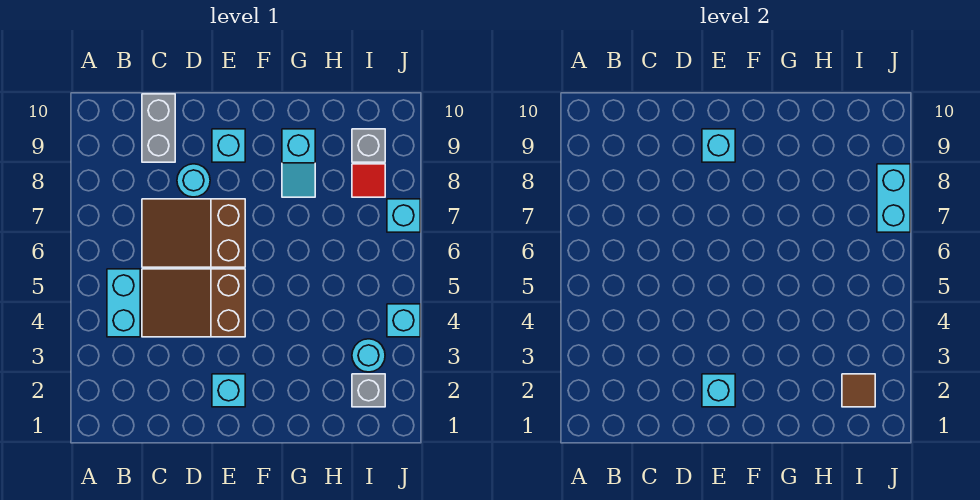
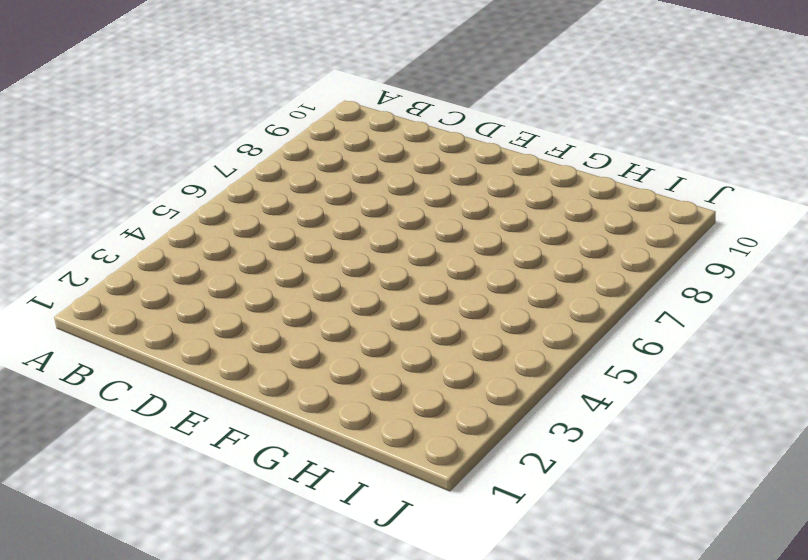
none -> cyan brick B4:B5 level 1
none -> brown slope C4:E5 level 1 top E
none -> brown slope C6:E7 level 1 top E

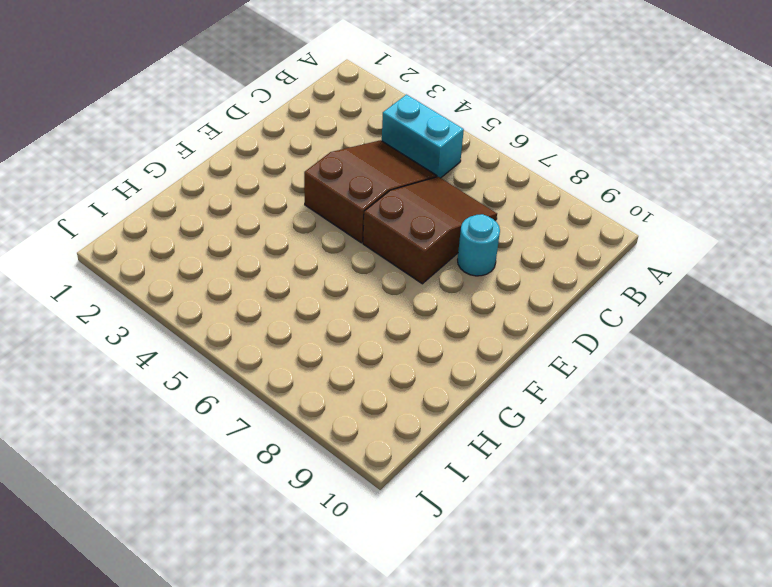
none -> grey brick C9:C10 level 1
none -> cyan brick E2 level 1
none -> cyan brick E9 level 1

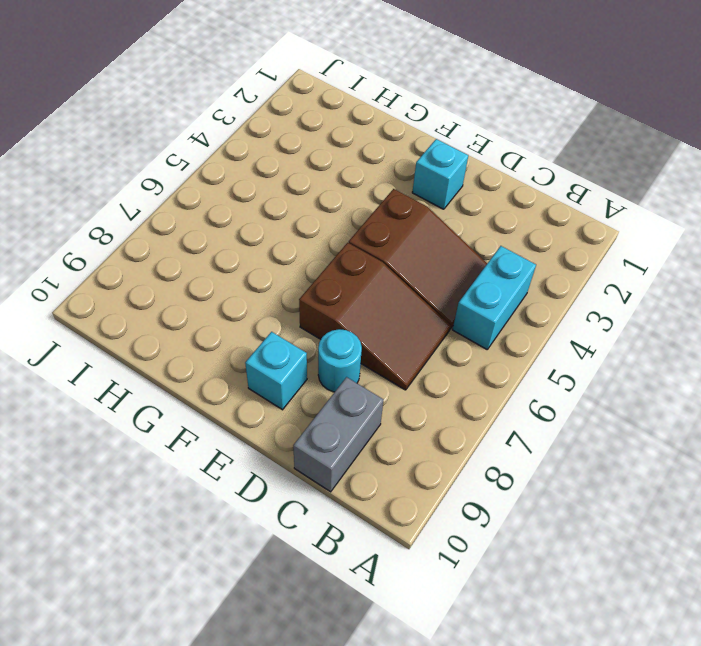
none -> cyan slope G8:G9 level 1 top 9
none -> grey brick I2 level 1
none -> cyan round brick I3 level 1

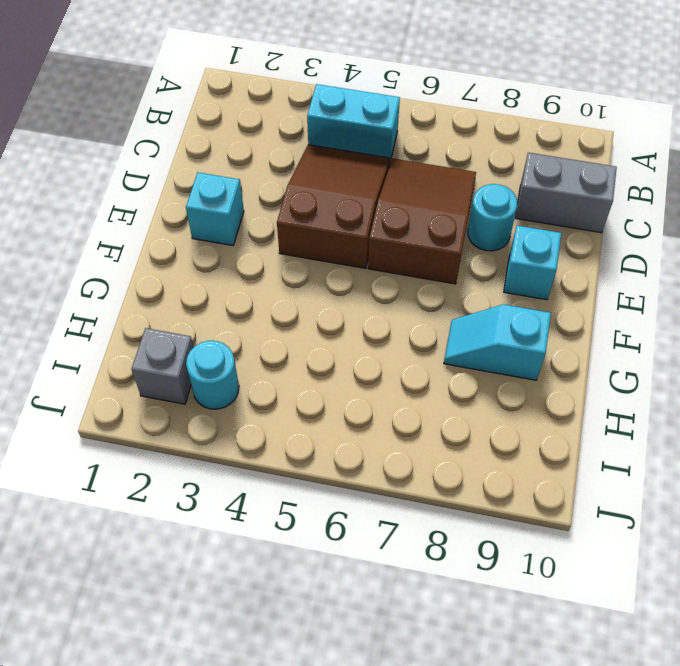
none -> red tile I8 level 1
none -> grey brick I9 level 1
none -> cyan brick J4 level 1

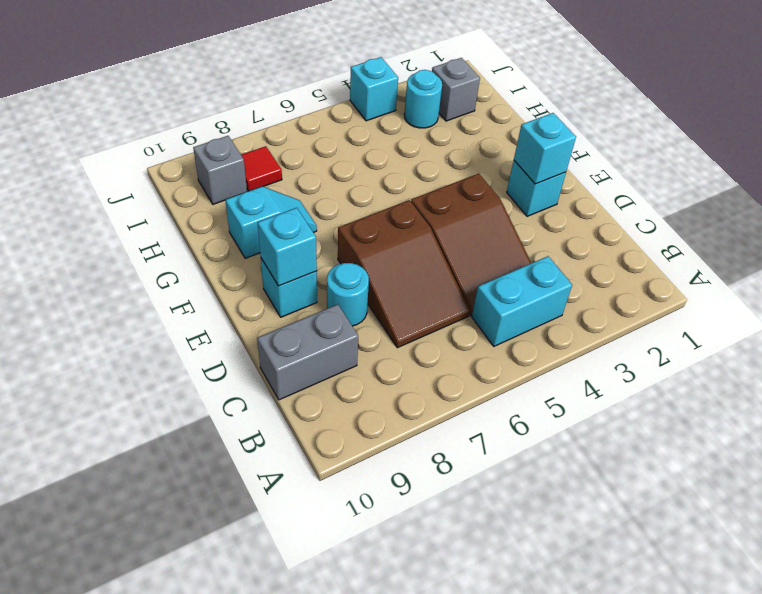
none -> cyan brick J7 level 1
none -> brown tile I2 level 2
none -> cyan brick J7:J8 level 2

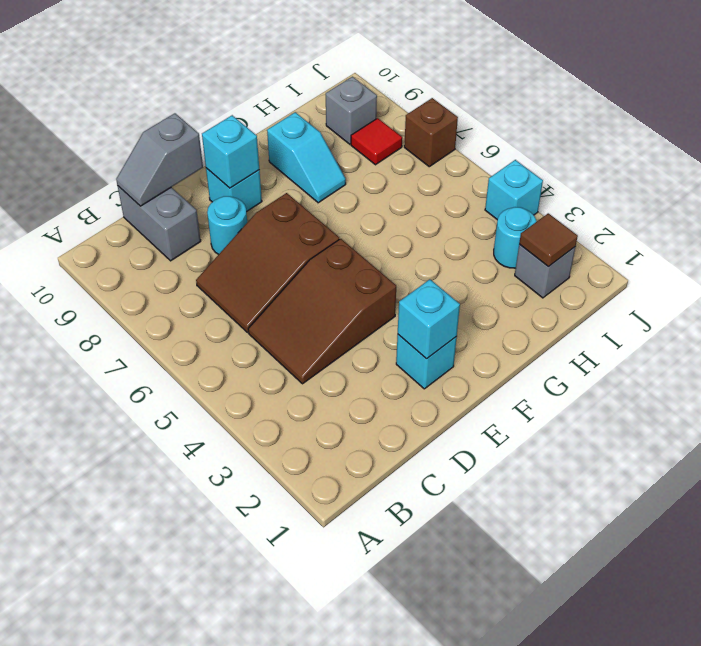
grey slope C10:D10 level 2 top D -> none
brown brick J7 level 1 -> cyan brick J7 level 1
none -> cyan brick B4:B5 level 1
none -> cyan brick J7:J8 level 2

